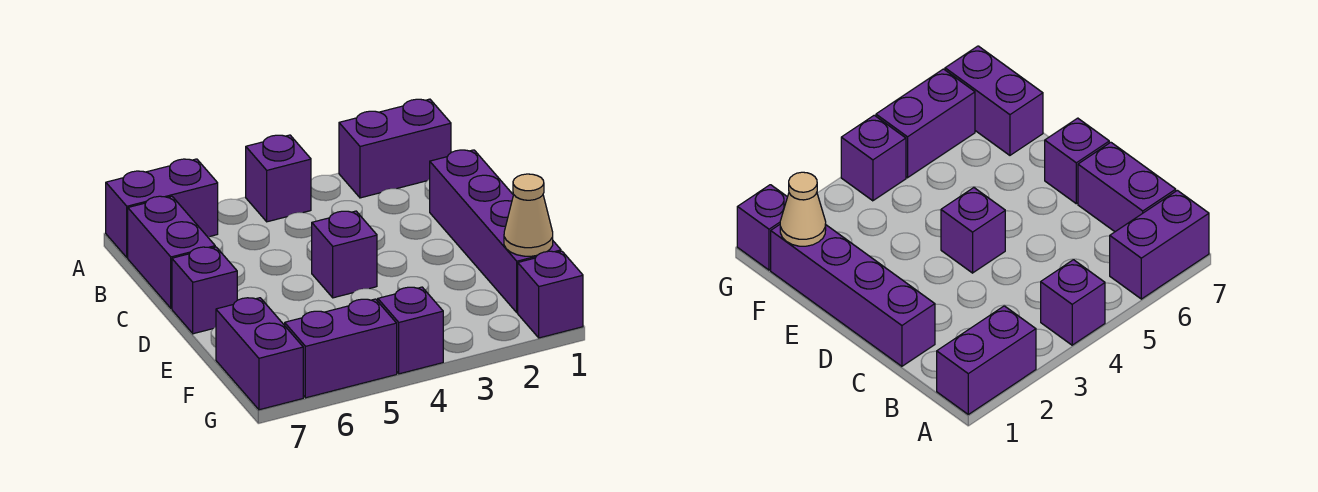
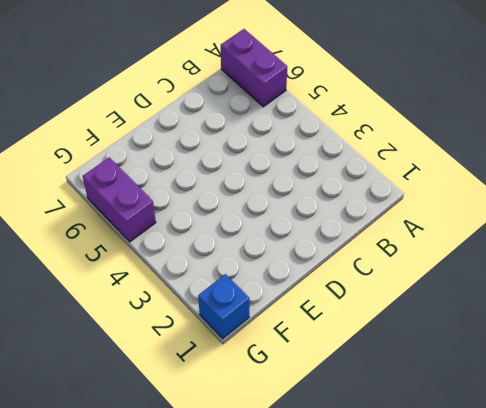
blue brick G1 level 1 -> purple brick G1 level 1
none -> purple brick A1:A2 level 1
none -> purple brick A4 level 1
none -> purple brick B7:C7 level 1

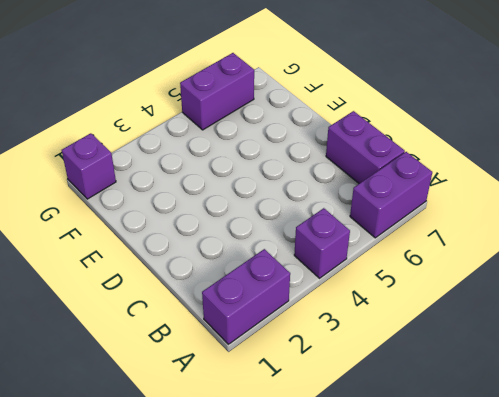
none -> purple brick C1:F1 level 1
none -> purple brick D4 level 1
none -> purple brick D7 level 1

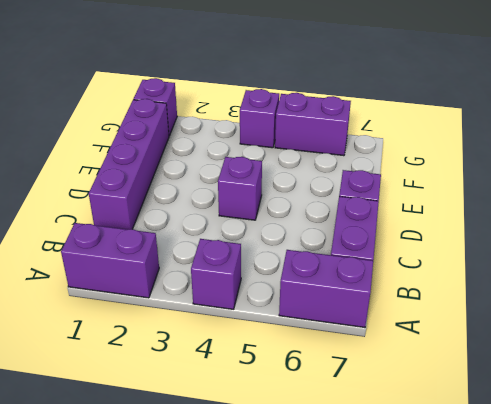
none -> purple brick F7:G7 level 1
none -> tan cone F1 level 2

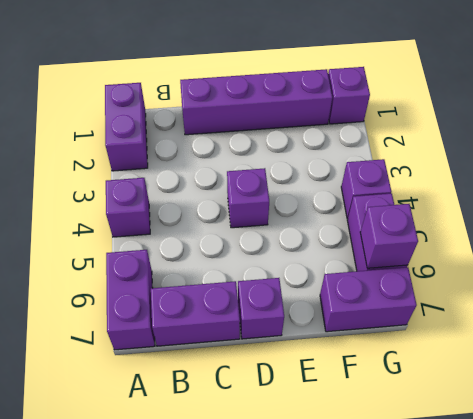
purple brick G6 level 2 -> none
none -> tan cone F1 level 2

